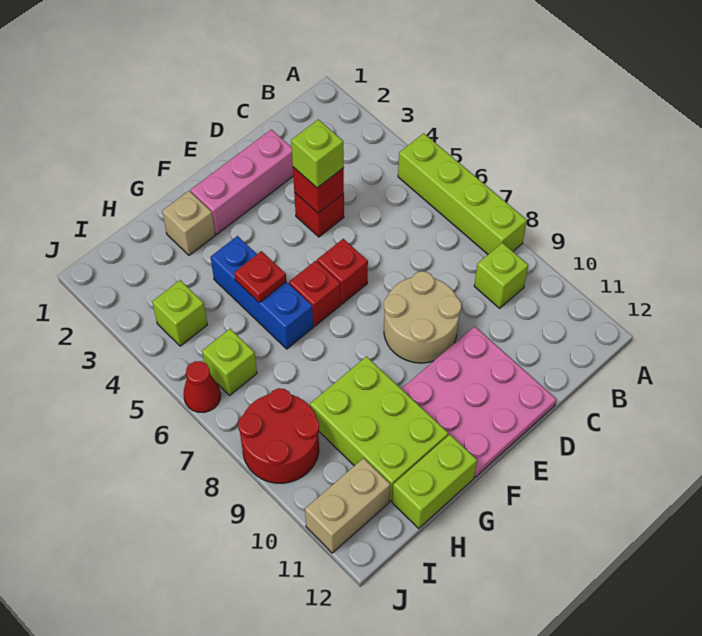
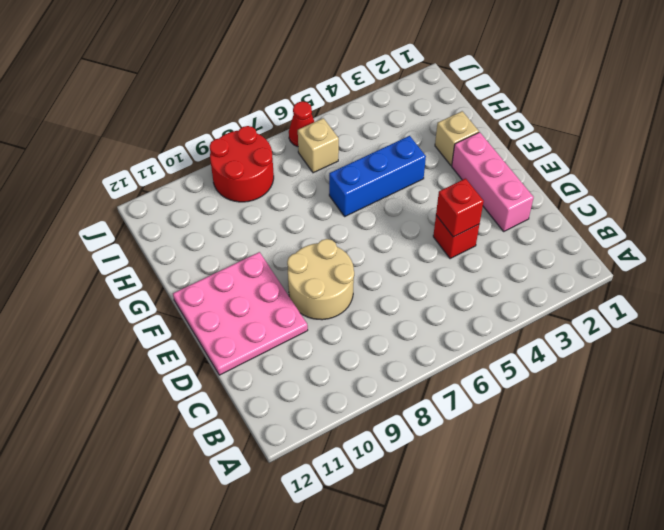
tan brick I6 level 1 -> lime brick I6 level 1
none -> lime brick A5:A8 level 1
none -> lime brick B9 level 1
none -> red brick E6 level 1

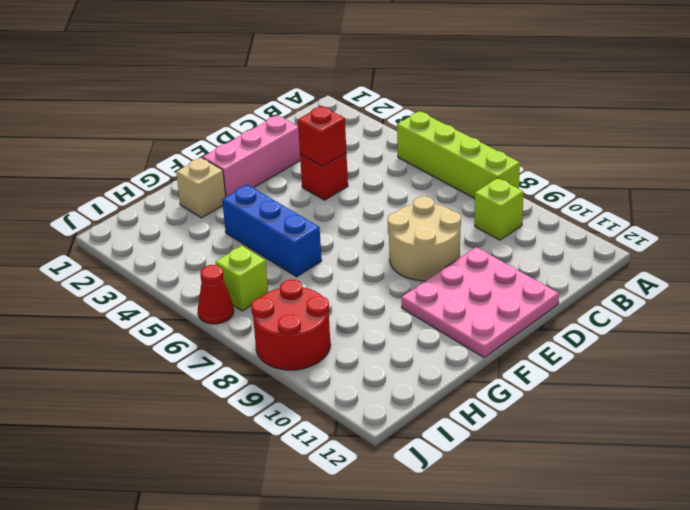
none -> red brick E6 level 1
none -> red brick F6 level 1
none -> lime brick G9:H11 level 1

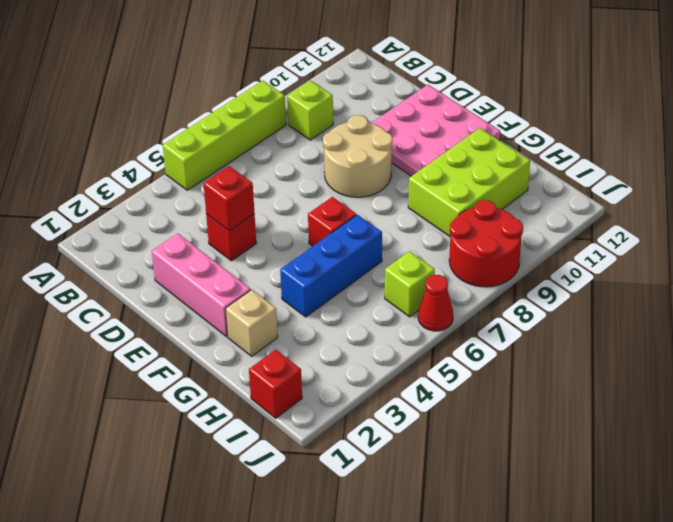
red brick I1 level 1 -> red brick E6 level 1
none -> lime brick G12:H12 level 1
none -> lime brick I4 level 1
none -> tan brick I11:J11 level 1

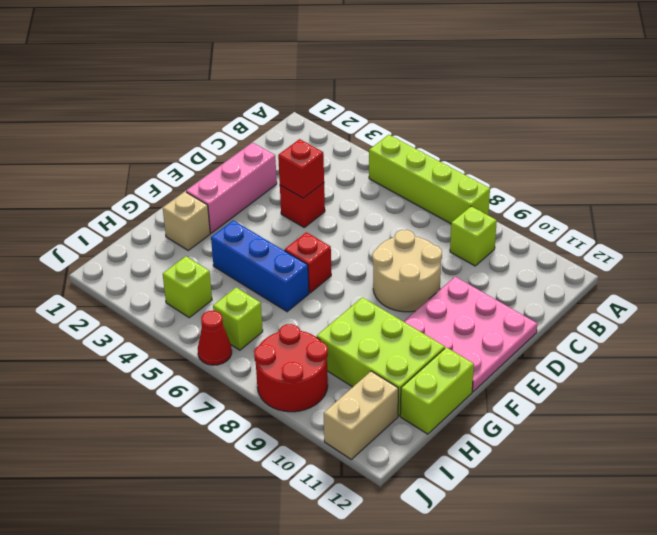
none -> red brick E6 level 1
none -> red plate G5 level 2
none -> lime brick D4 level 3

